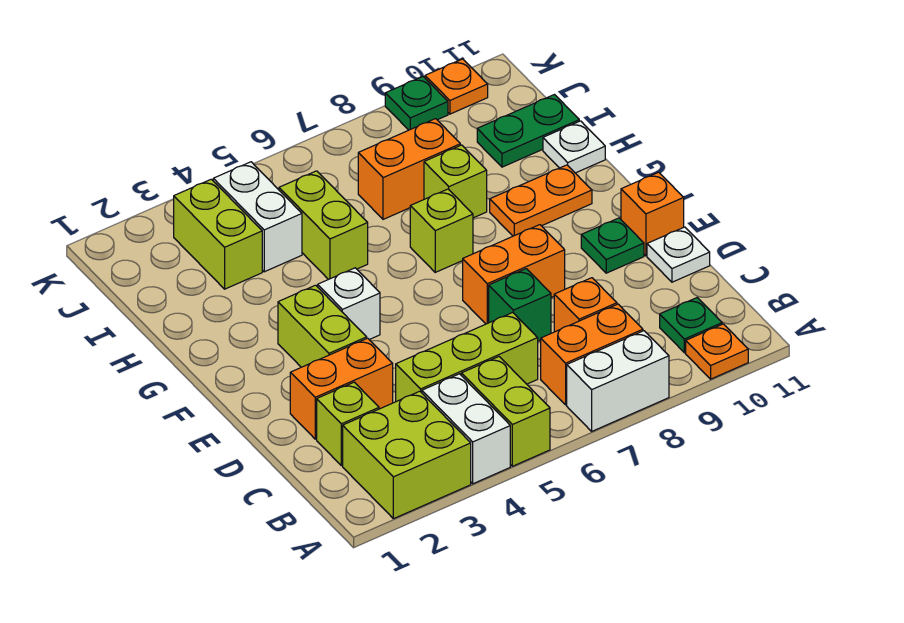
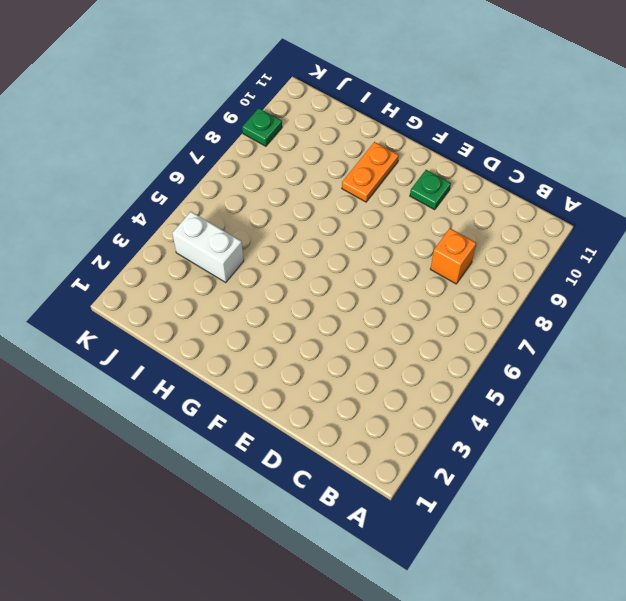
none -> lime brick A2:B3 level 1
none -> white brick A4:B4 level 1
none -> lime brick A5:B5 level 1

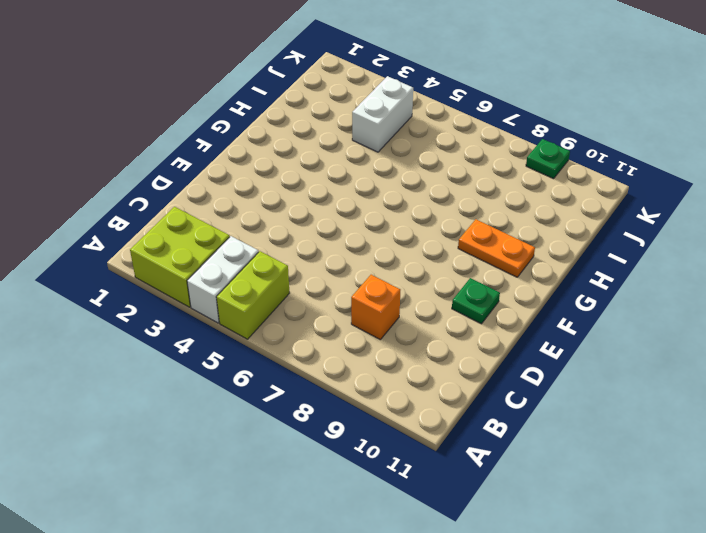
none -> white brick A7:A8 level 1
none -> orange plate A10 level 1
none -> orange brick B7:B8 level 1

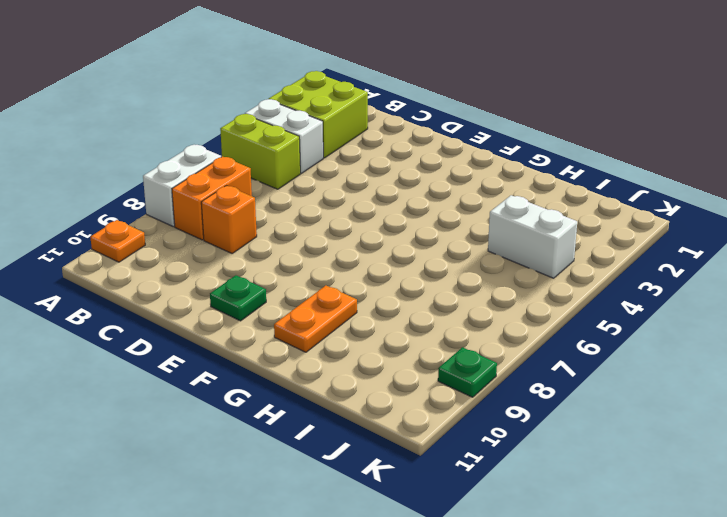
none -> green plate B10 level 1
none -> lime brick C2 level 1
none -> lime brick C4:C6 level 1

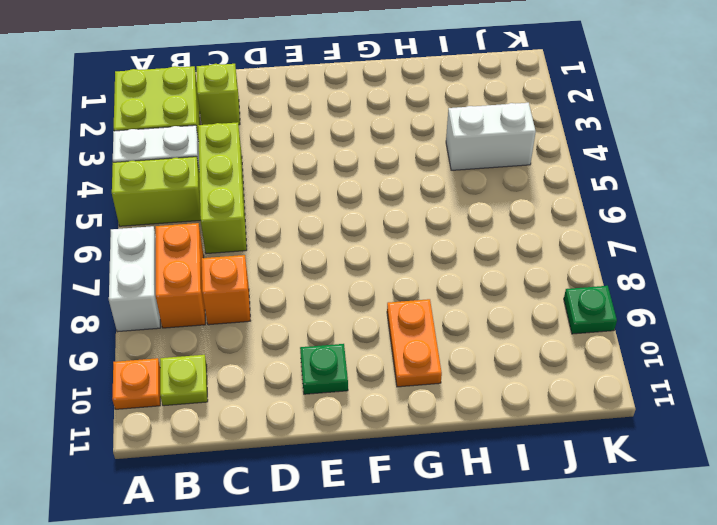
lime plate B10 level 1 -> green plate B10 level 1
none -> orange brick D2:D3 level 1
none -> green brick D7 level 1
none -> white plate D11 level 1

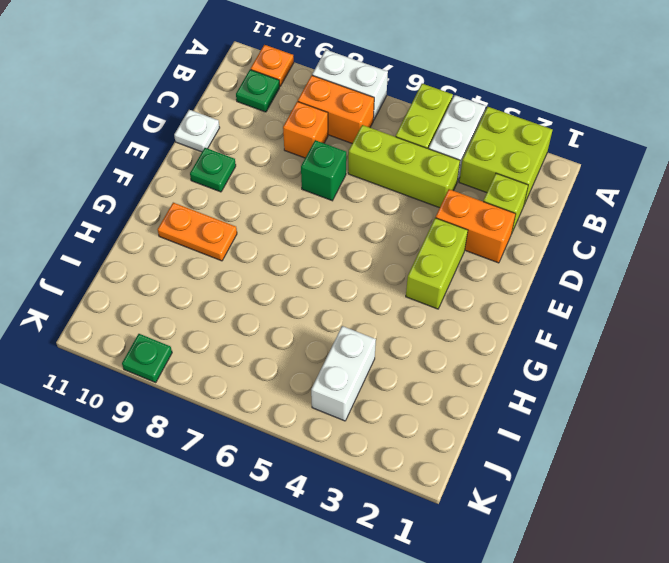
none -> orange brick E7:E8 level 1
none -> orange brick E11 level 1
none -> white brick F4 level 1

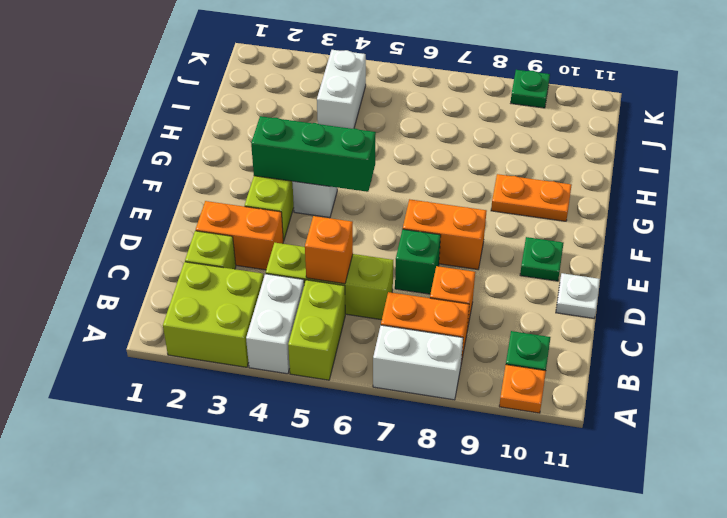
orange brick C5 level 2 -> orange brick E11 level 1
green brick F3:F5 level 2 -> none
none -> lime brick G7 level 1
none -> lime brick H5:I5 level 1
none -> lime brick H8 level 1

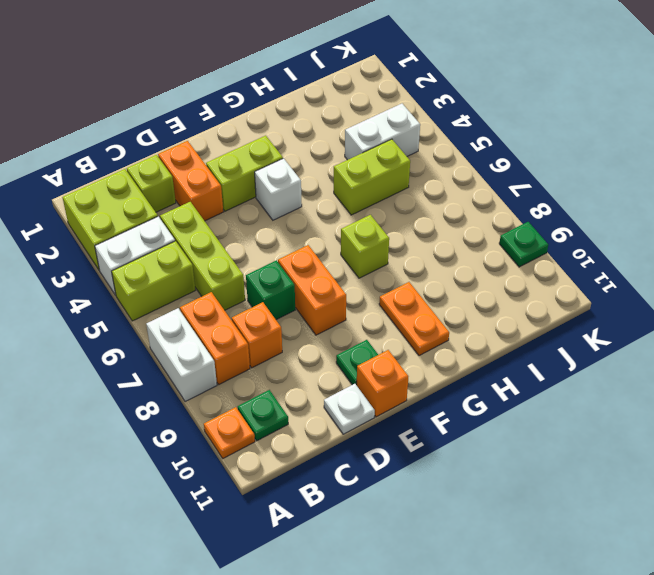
none -> lime brick H8 level 1
none -> white plate H11 level 1
none -> lime brick I3:J3 level 1

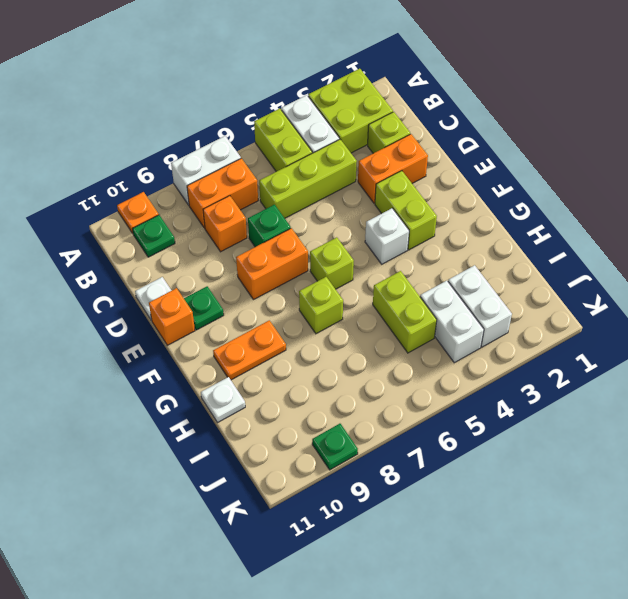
lime brick F6 level 1 -> lime brick H8 level 1
white brick I3:J3 level 1 -> lime brick I3:J3 level 1
none -> orange brick I7:I8 level 1
none -> green plate I10:I11 level 1
none -> orange plate K10 level 1

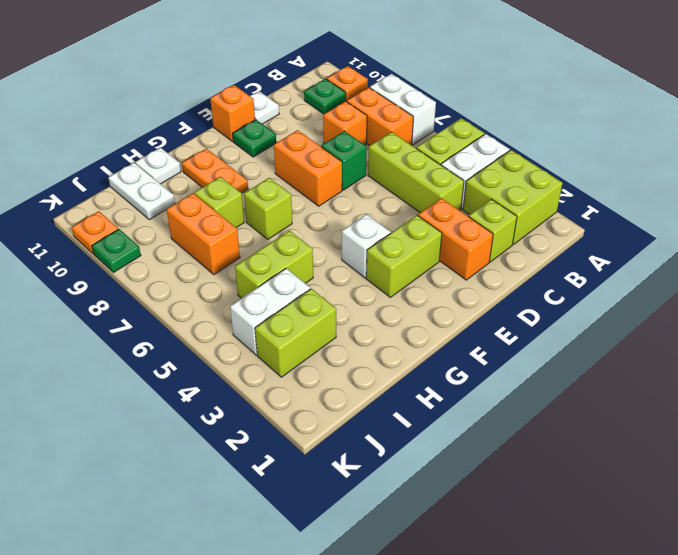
white plate I10:I11 level 1 -> green plate I10:I11 level 1

